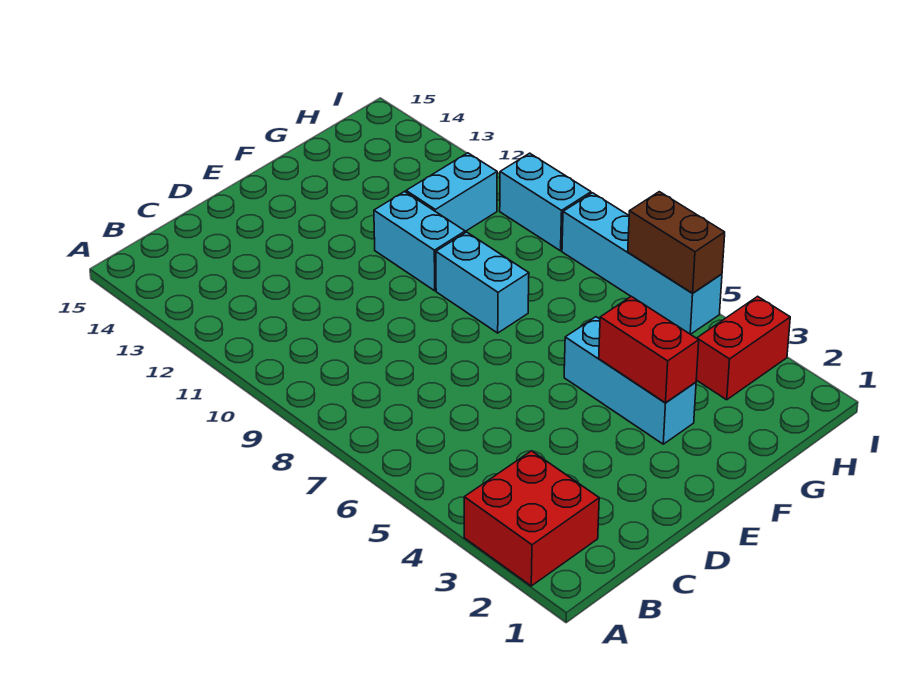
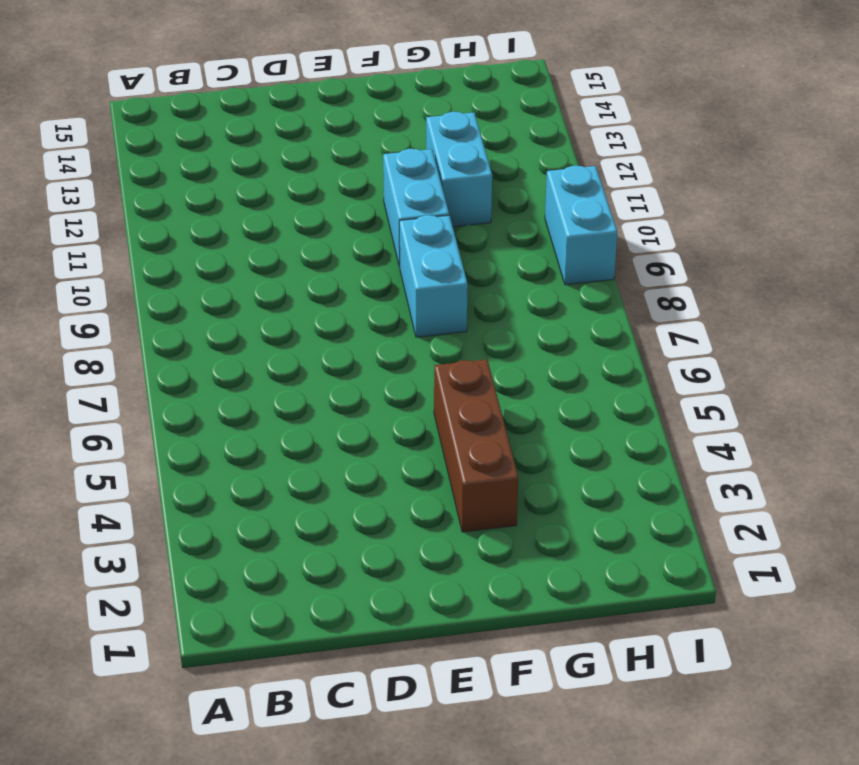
brown brick F3:F5 level 1 -> cyan brick F3:F5 level 1
cyan brick G11:G12 level 1 -> cyan brick G11:H11 level 1
none -> red brick A2:B3 level 1
none -> red brick H3:I3 level 1

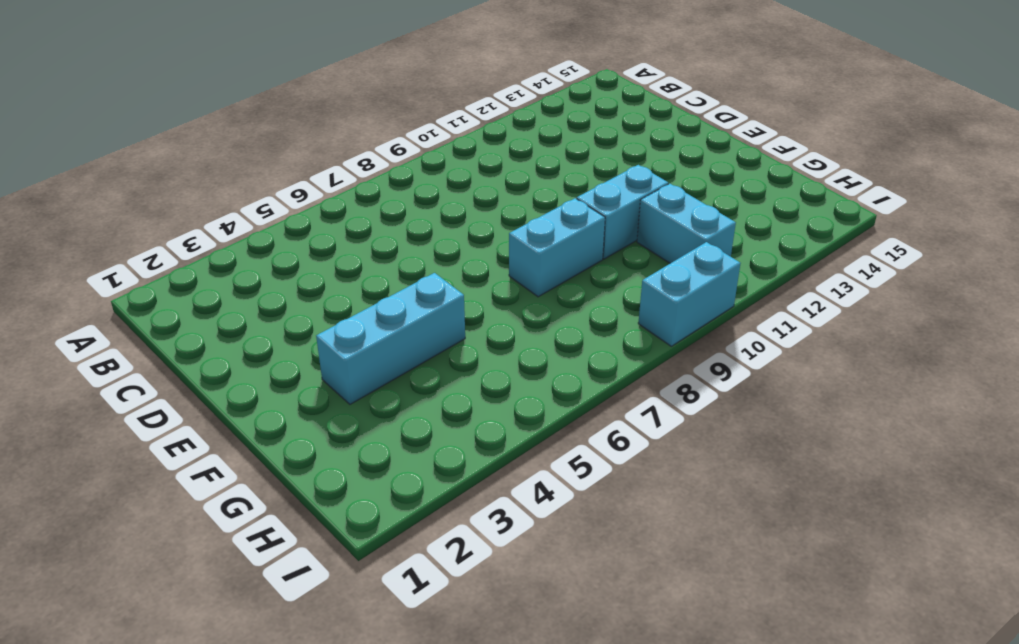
none -> red brick A2:B3 level 1
none -> red brick H3:I3 level 1

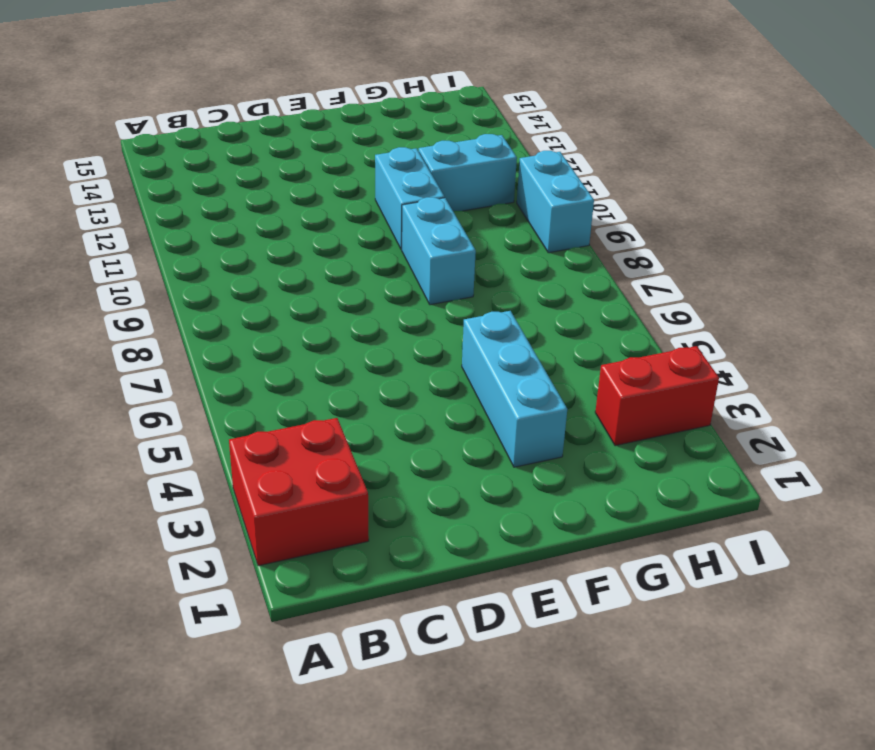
none -> cyan brick I5:I8 level 1
none -> red brick F3:F4 level 2

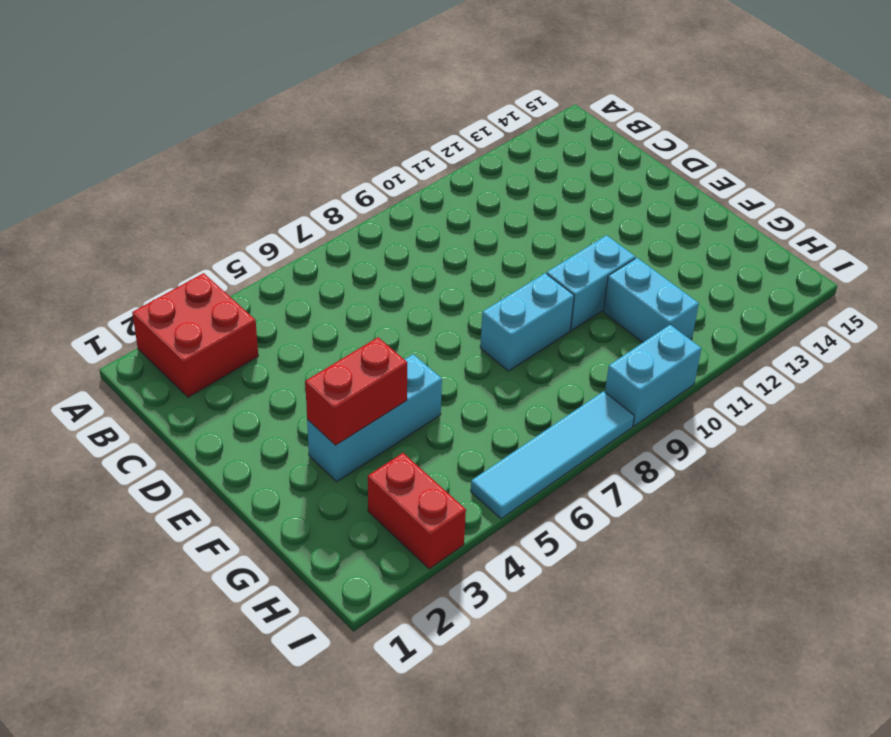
cyan tile I5:I8 level 1 -> cyan brick I5:I8 level 1
none -> brown brick I5:I6 level 2

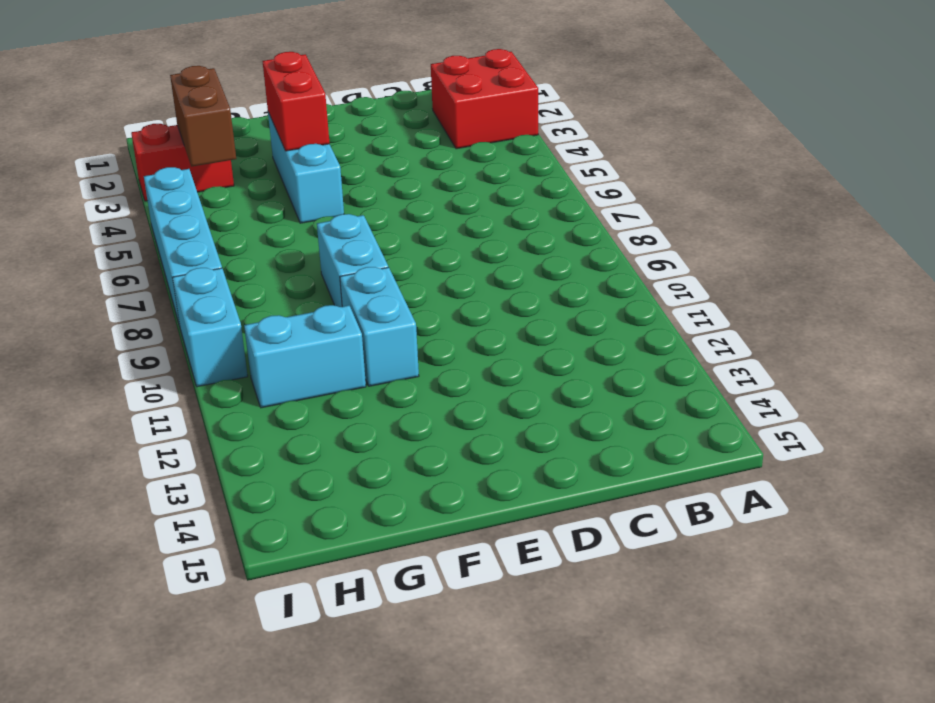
brown brick H3:H4 level 2 -> brown brick I5:I6 level 2

